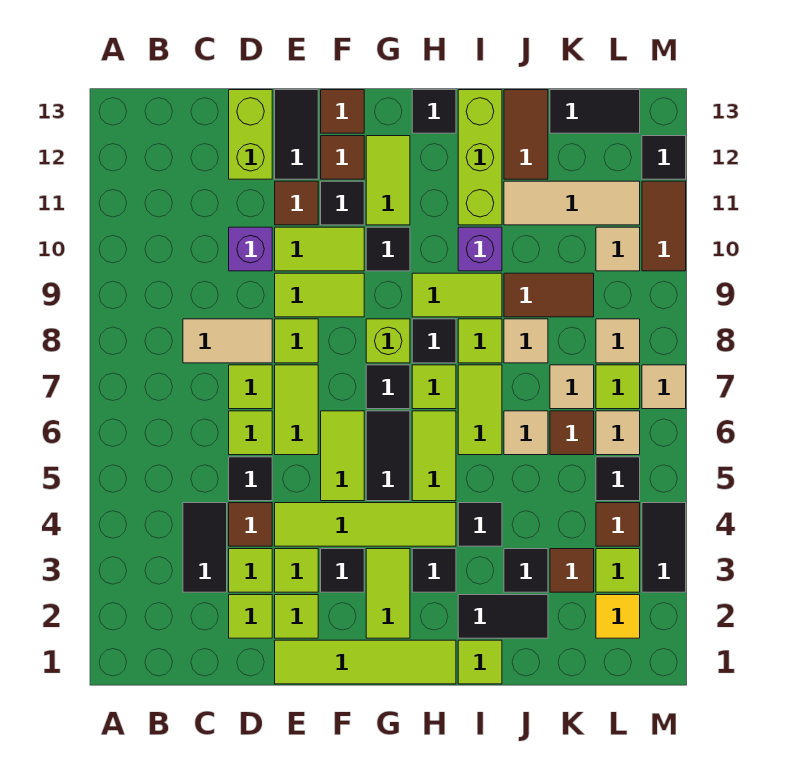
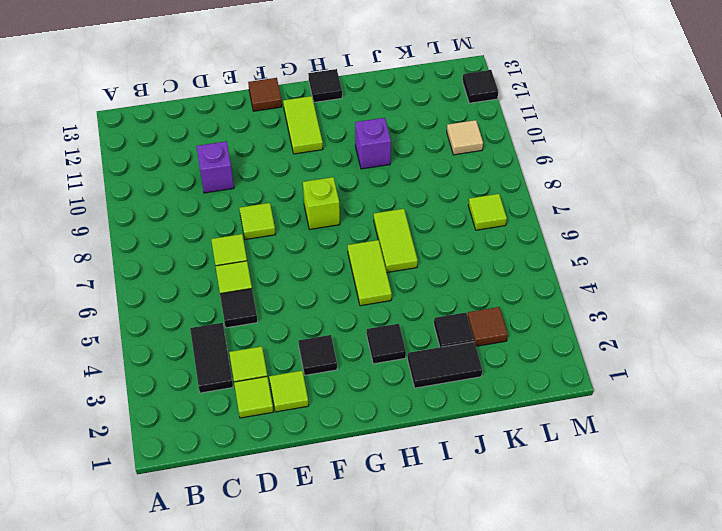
none -> tan tile C8:D8 level 1
none -> brown tile D4 level 1
none -> lime brick D12:D13 level 1
none -> lime tile E1:H1 level 1

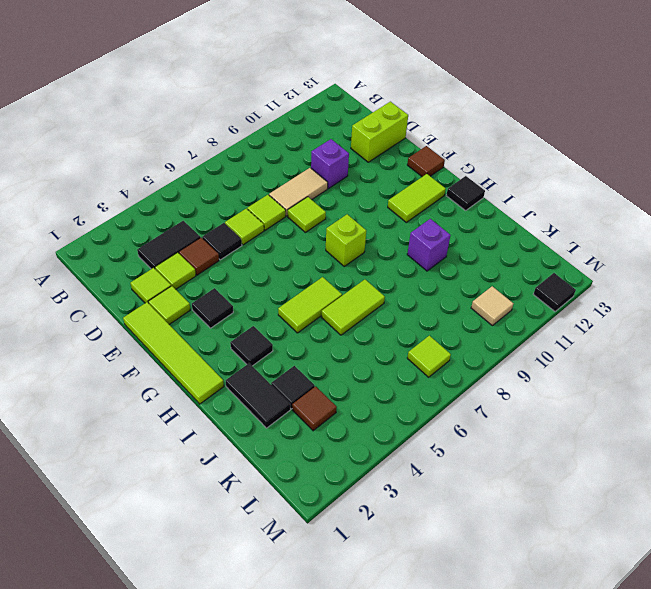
tan tile D8:D9 level 1 -> tan tile C8:D8 level 1
none -> lime tile E3 level 1
none -> lime tile E4:H4 level 1
none -> lime tile E6:E7 level 1
none -> lime tile E9:F9 level 1

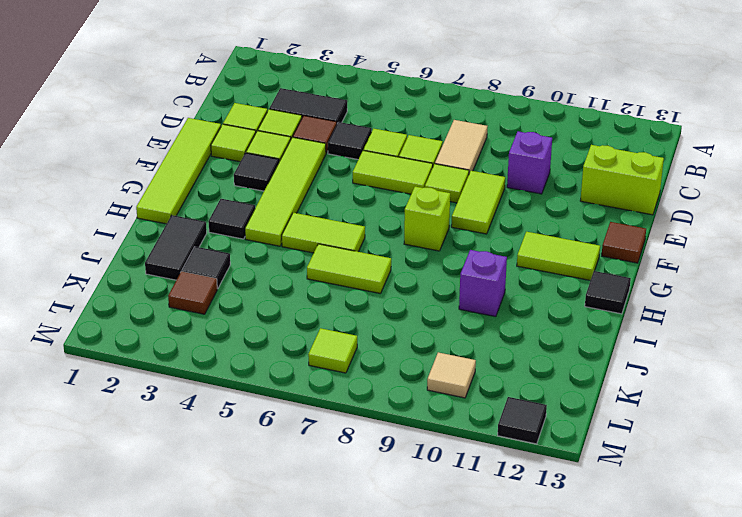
none -> lime tile E10:F10 level 1
none -> brown tile E11 level 1
none -> black tile E12:E13 level 1
none -> lime tile F5:F6 level 1

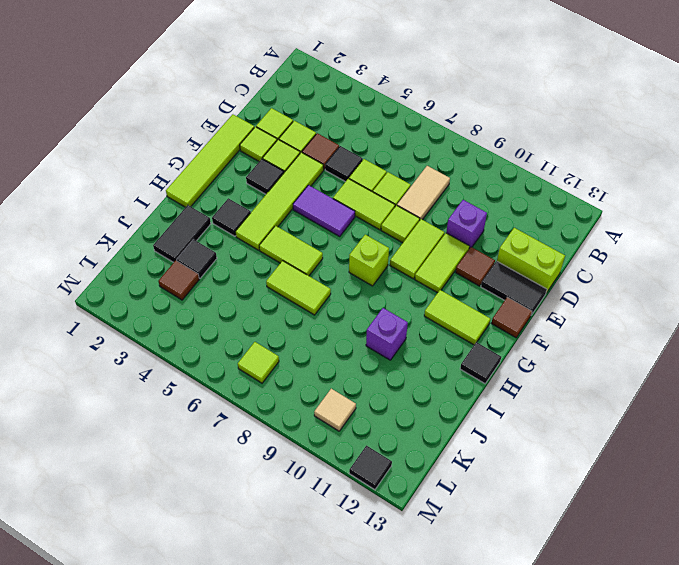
purple tile F5:F6 level 1 -> lime tile F5:F6 level 1
none -> black tile C3:C4 level 1
none -> black tile F11 level 1
none -> brown tile F12 level 1
none -> lime tile G2:G3 level 1

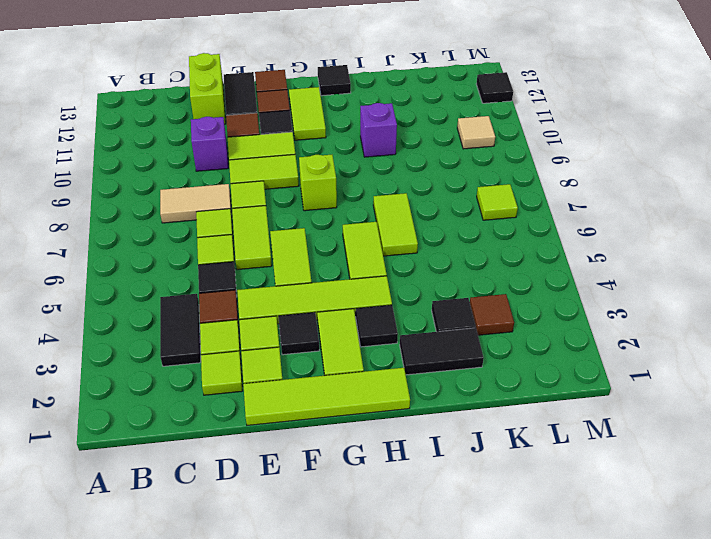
none -> black tile G5:G6 level 1
none -> black tile G7 level 1
none -> black tile G10 level 1
none -> lime tile H7 level 1

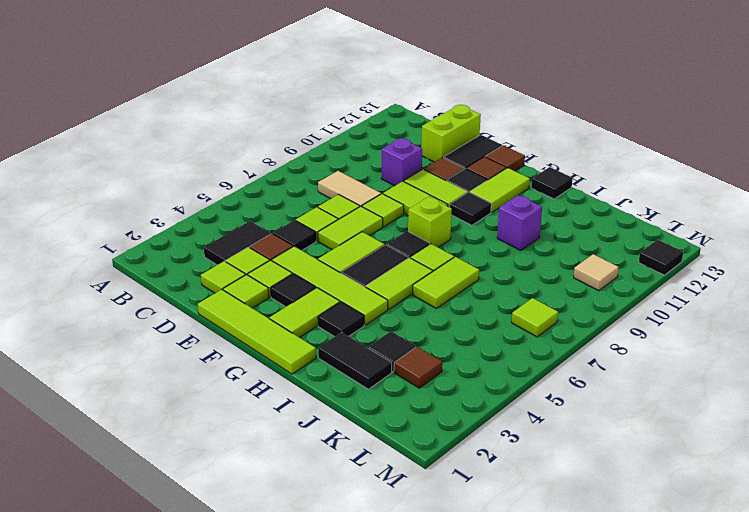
none -> black tile H8 level 1
none -> lime tile H9:I9 level 1
none -> lime tile I1 level 1
none -> black tile I4 level 1

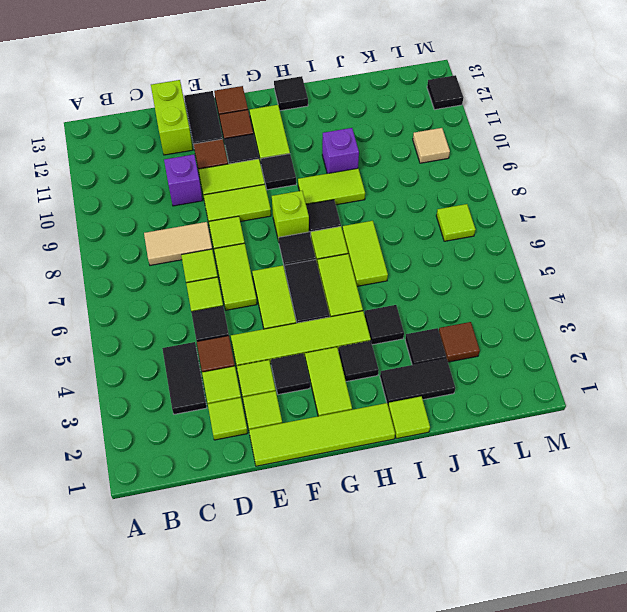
none -> lime tile I8 level 1
none -> lime brick I11:I13 level 1
none -> tan tile J6 level 1
none -> tan tile J8 level 1

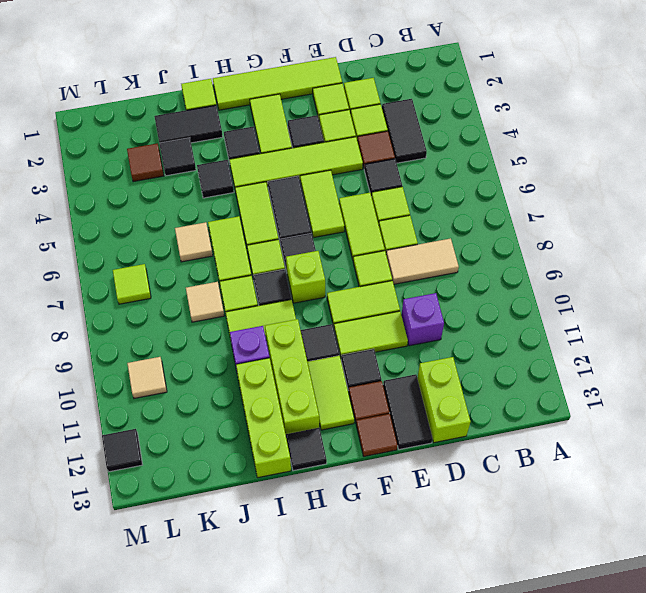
lime brick H10:H12 level 1 -> none
none -> brown tile E11 level 1
none -> brown tile J9:K9 level 1
none -> tan tile J11:L11 level 1
none -> brown tile J12:J13 level 1

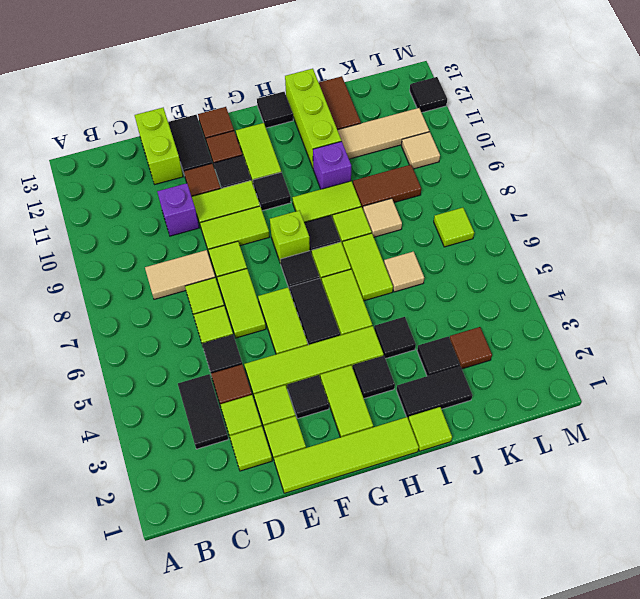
none -> brown tile K6 level 1
none -> tan tile K7 level 1
none -> black tile K13:L13 level 1
none -> yellow tile L2 level 1

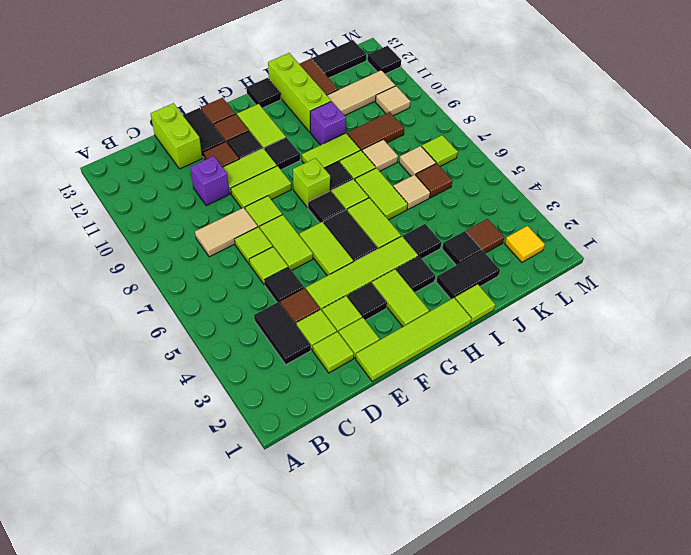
none -> lime tile L3 level 1
none -> brown tile L4 level 1
none -> black tile L5 level 1
none -> tan tile L6 level 1

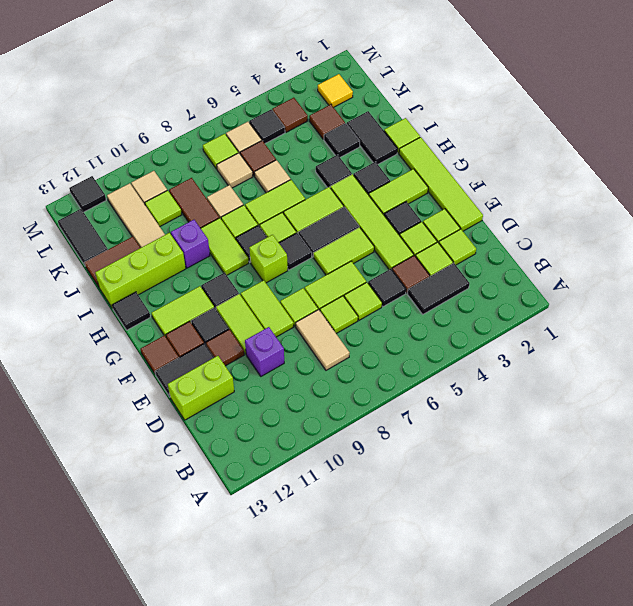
lime tile K10 level 1 -> lime tile L3 level 1
none -> tan tile L8 level 1
none -> black tile M3:M4 level 1
none -> tan tile M7 level 1
none -> brown tile M10:M11 level 1

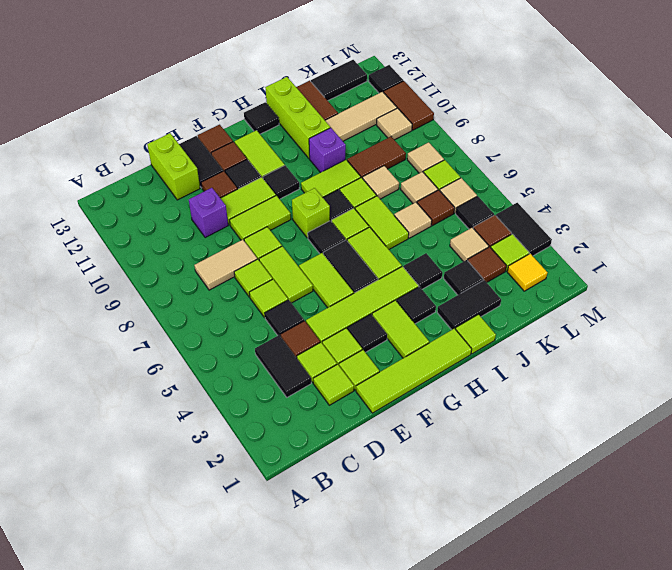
tan tile K4 level 1 -> tan tile M7 level 1

